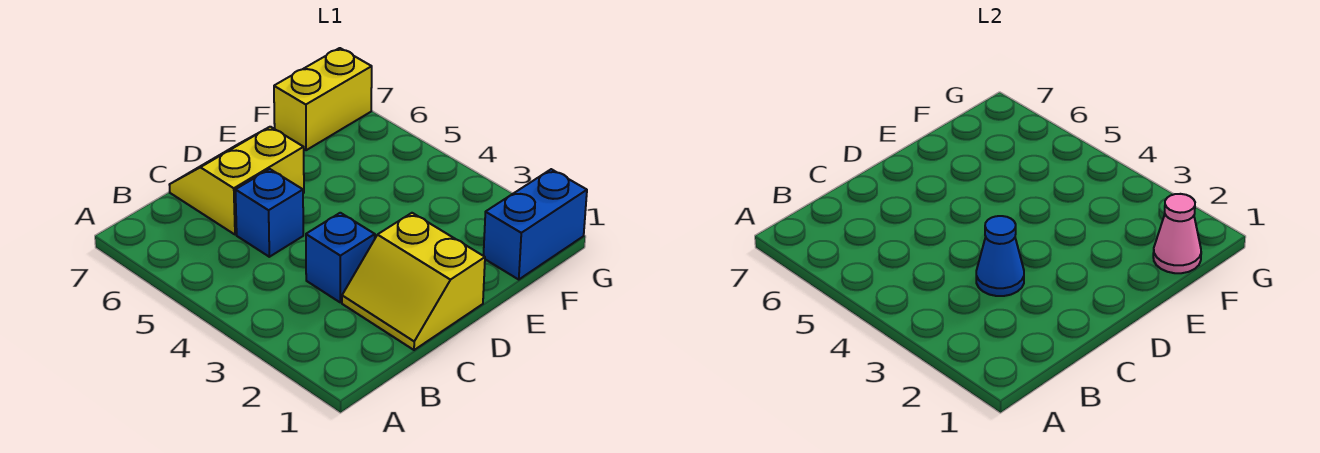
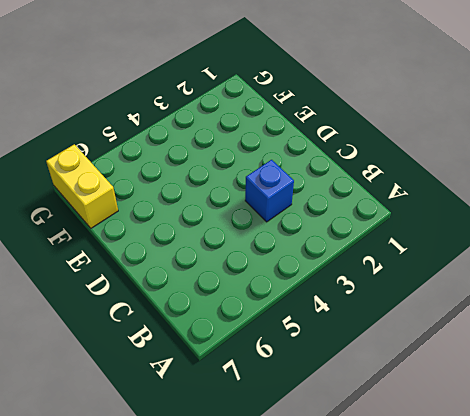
none -> yellow slope C1:D2 level 1 top D
none -> blue brick C5 level 1

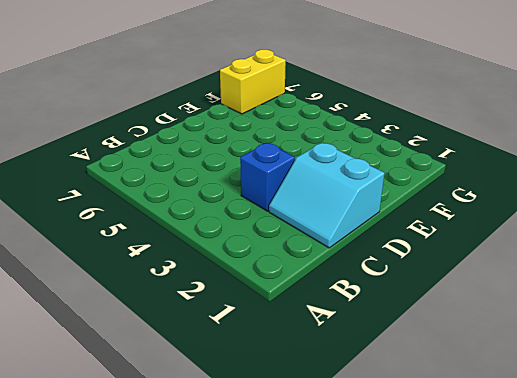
cyan slope C1:D2 level 1 top D -> yellow slope C1:D2 level 1 top D
none -> blue brick C5 level 1
none -> yellow slope C6:D7 level 1 top 6

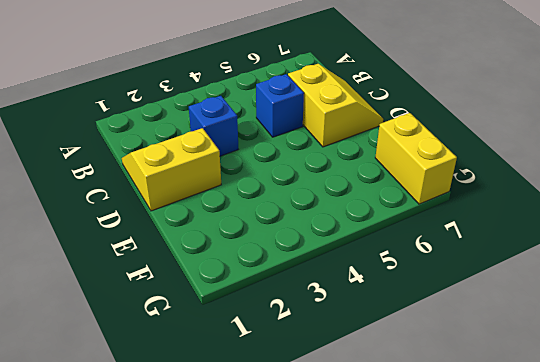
none -> blue brick F1:G1 level 1
none -> blue cone C3 level 2

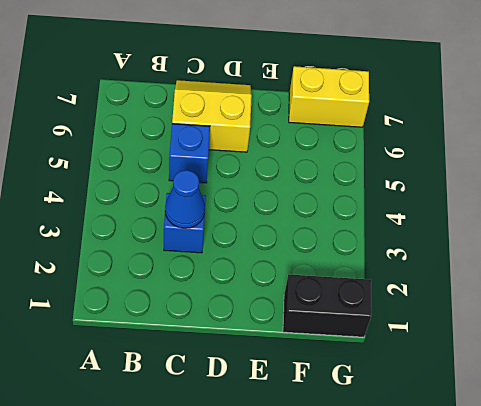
black brick F1:G1 level 1 -> blue brick F1:G1 level 1
none -> yellow slope C1:D2 level 1 top D
none -> pink cone F1 level 2

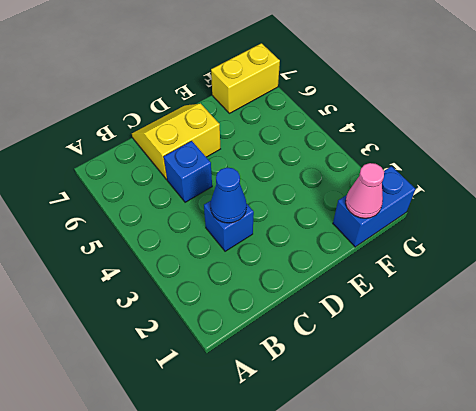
none -> yellow slope C1:D2 level 1 top D

